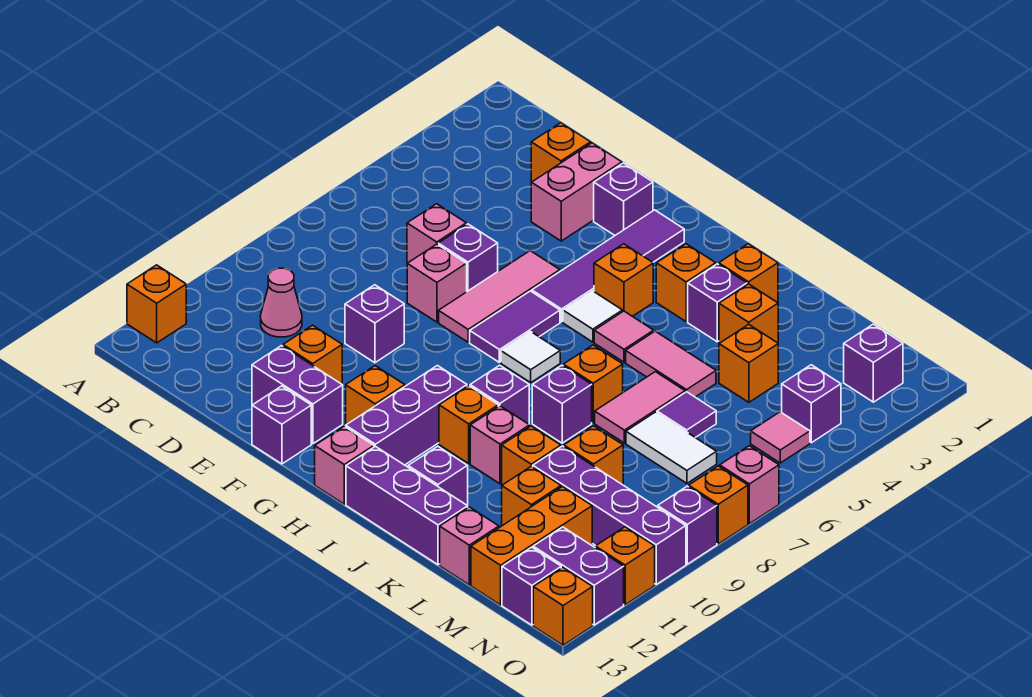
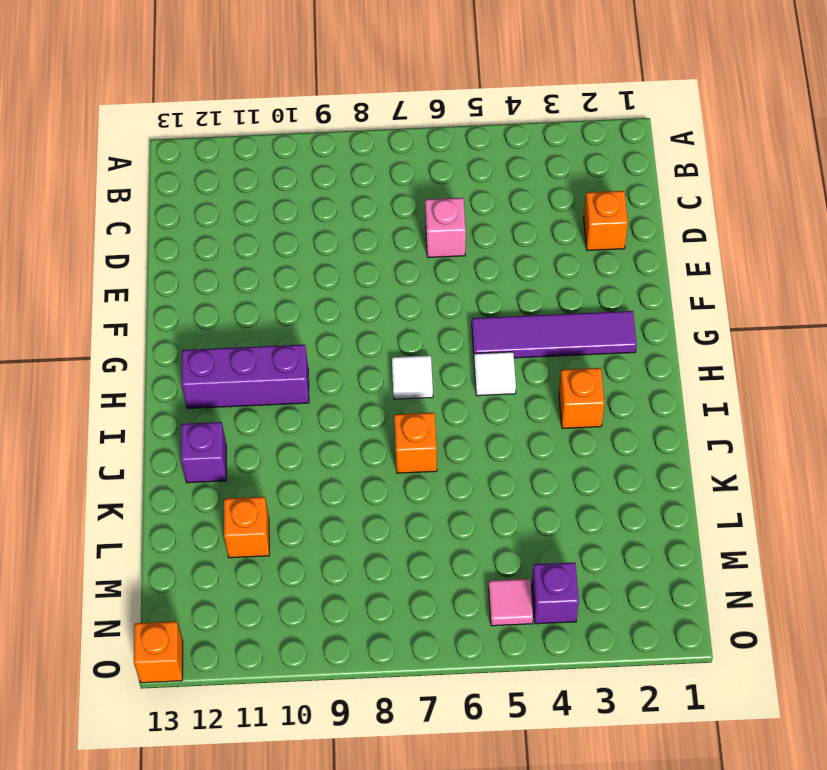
none -> orange brick A12 level 1
none -> pink cone C10 level 1
none -> pink brick E2:E3 level 1
none -> purple brick E6 level 1

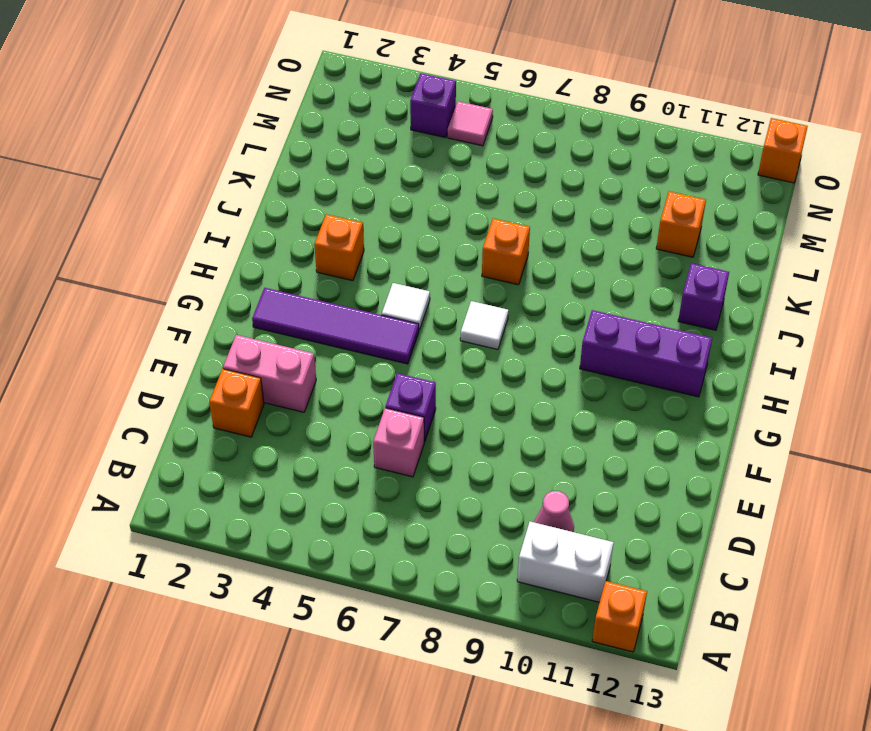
white brick B10:B11 level 1 -> none
none -> pink brick E7 level 1
none -> purple brick E9 level 1
none -> orange brick E11 level 1
none -> purple brick E12:F12 level 1

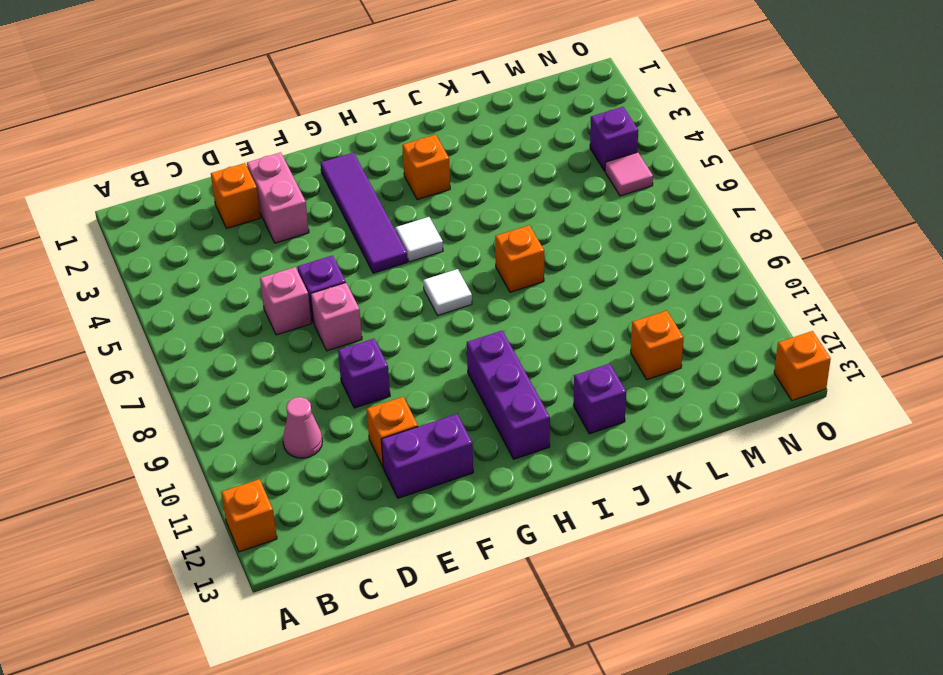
none -> purple brick F2 level 1
none -> pink tile F5:F7 level 1
none -> purple brick F13 level 1
none -> purple tile G6:G7 level 1

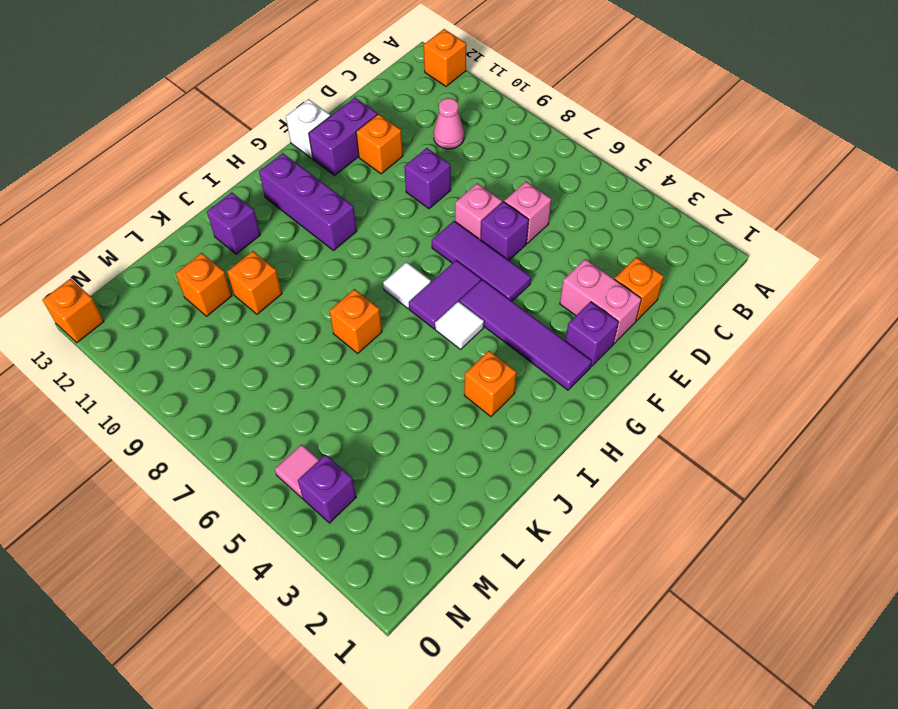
purple tile F5:F7 level 1 -> pink tile F5:F7 level 1
white brick F13 level 1 -> purple brick F13 level 1
purple tile G6:H6 level 1 -> purple tile G6:G7 level 1
none -> orange brick G11 level 1
none -> orange brick H4 level 1
none -> pink brick H13 level 1
none -> pink tile I5 level 1

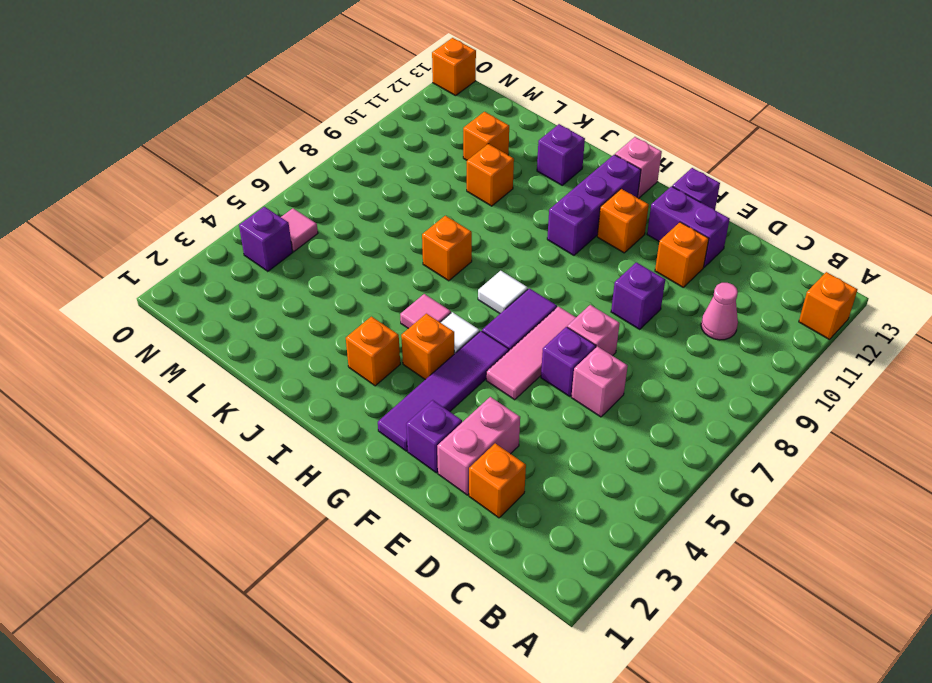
none -> purple brick I9 level 1
none -> orange brick I10 level 1
none -> purple brick I13:K13 level 1
none -> orange brick J2 level 1

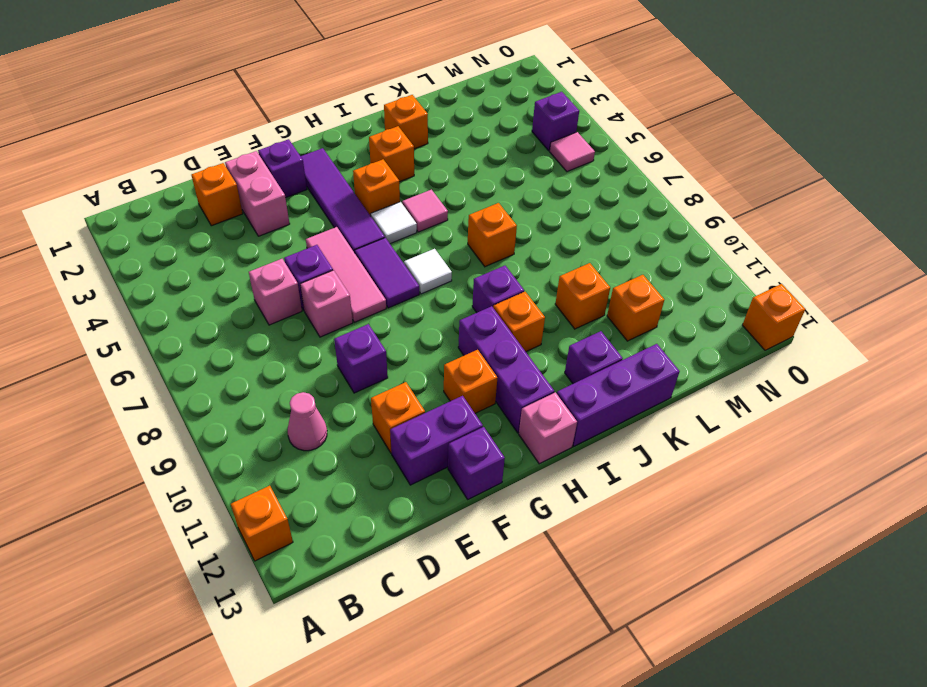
none -> purple brick J3 level 1
none -> pink tile J5:K5 level 1
none -> purple brick J8 level 1
none -> pink brick J10 level 1

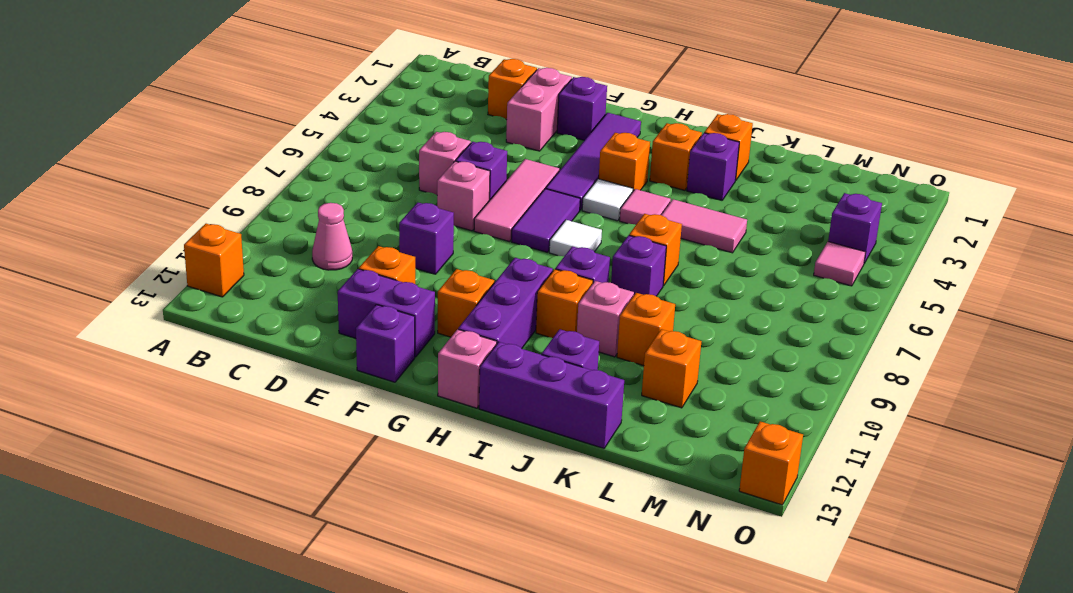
none -> orange brick K3 level 1
none -> pink tile K6:K7 level 1
none -> orange brick L4 level 1
none -> purple tile L6 level 1

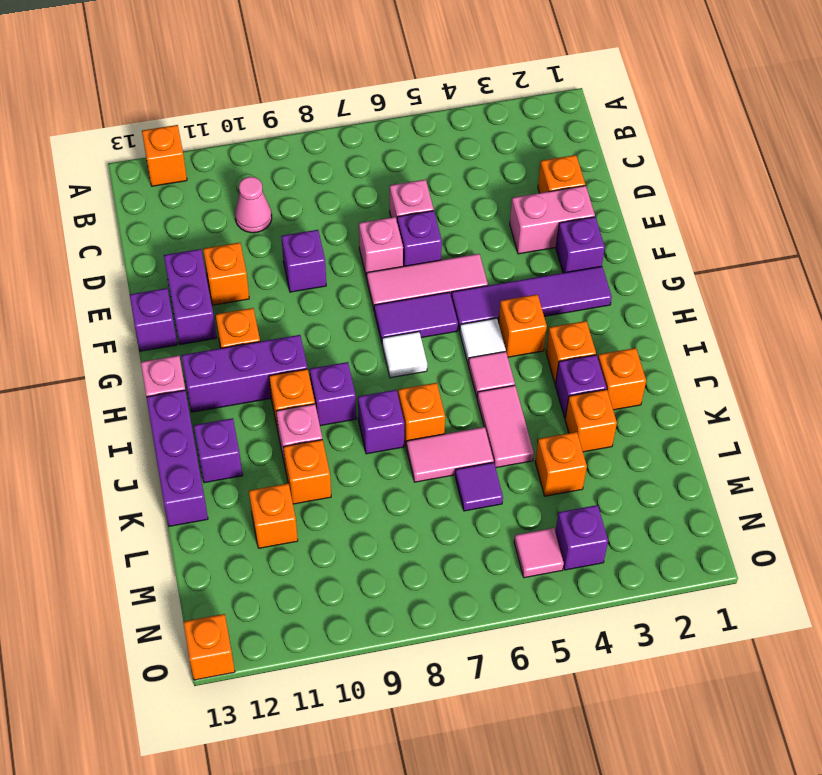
none -> white tile L7:M7 level 1
none -> orange brick L9 level 1
none -> purple brick L10:O10 level 1
none -> pink brick L13 level 1

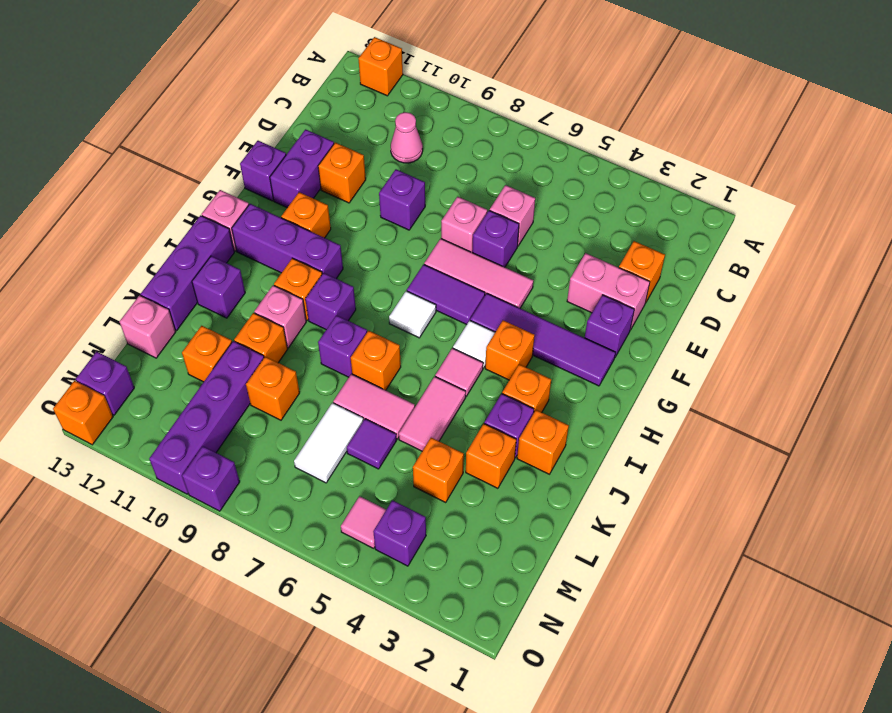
none -> orange brick M11:M13 level 1
none -> purple brick N2 level 1
none -> purple brick N12:O12 level 1
none -> pink brick O7 level 1

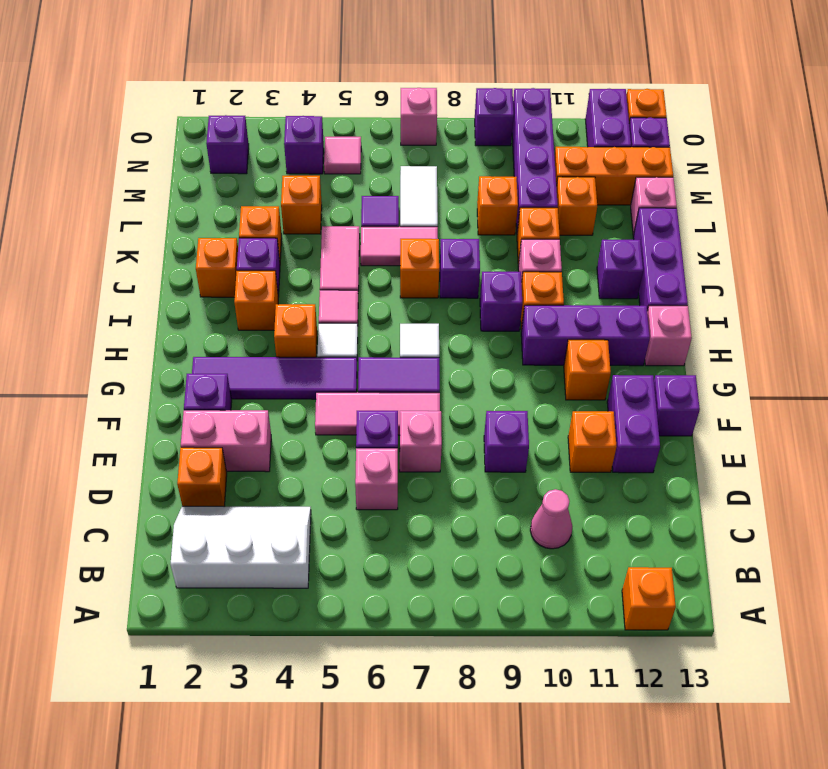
white slope B2:C4 level 1 top B -> none
none -> orange brick O8 level 1
none -> orange brick O11 level 1

